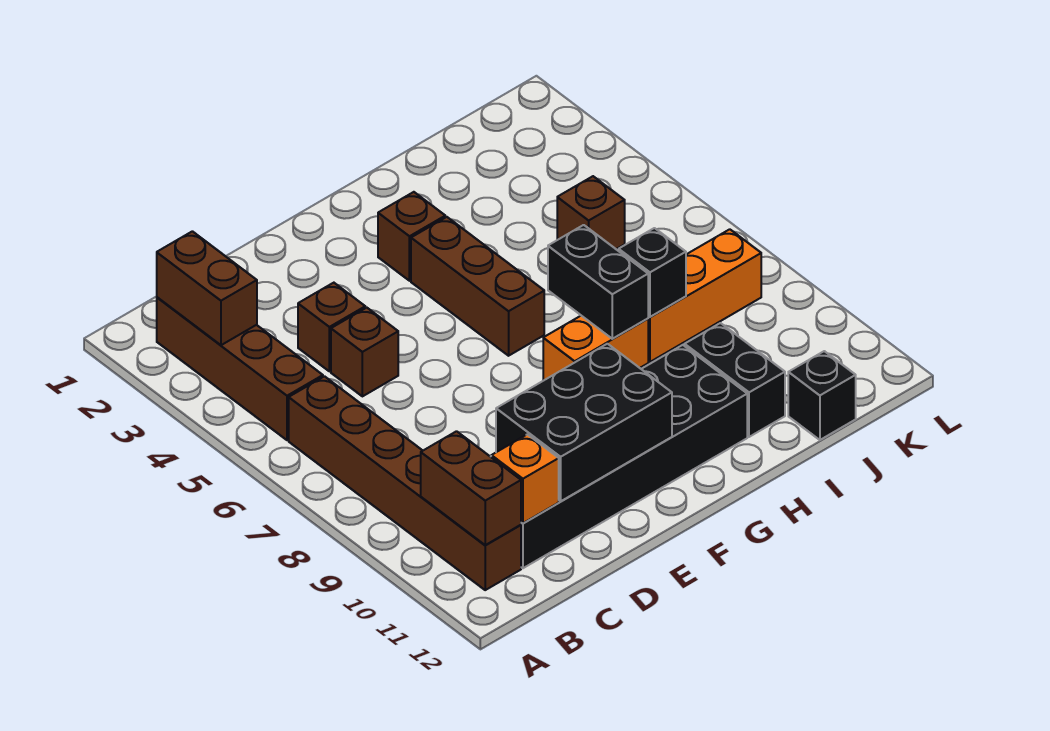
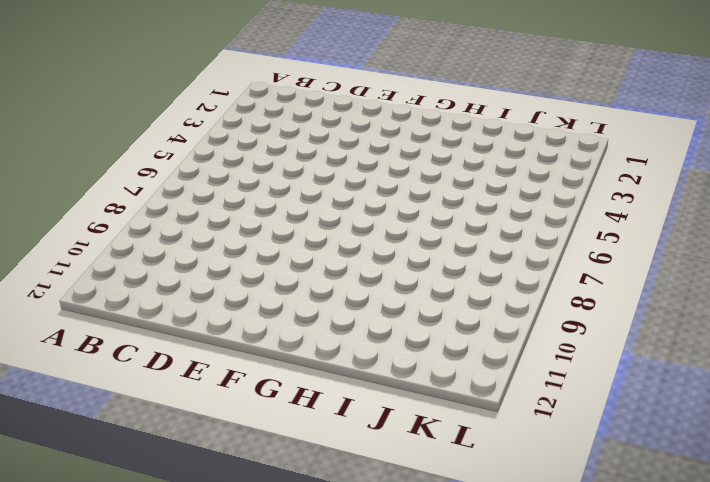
none -> brown brick B2:B5 level 1
none -> brown brick B6:B11 level 1
none -> black brick C10:H11 level 1

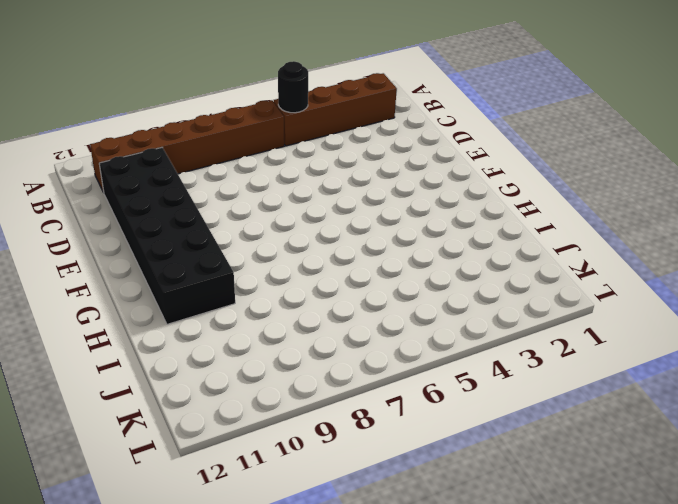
black round brick B5 level 2 -> none
none -> brown brick D4 level 1
none -> brown brick D5 level 1
none -> brown brick G3 level 1

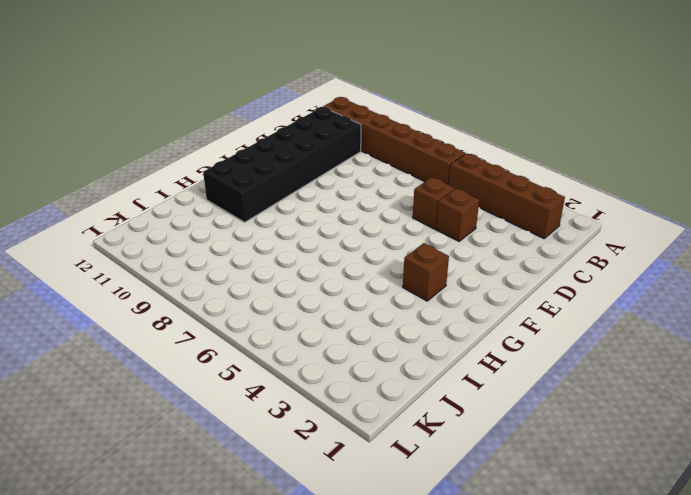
none -> brown brick G4:G6 level 1
none -> orange brick G8:H8 level 1
none -> orange brick I8:K8 level 1

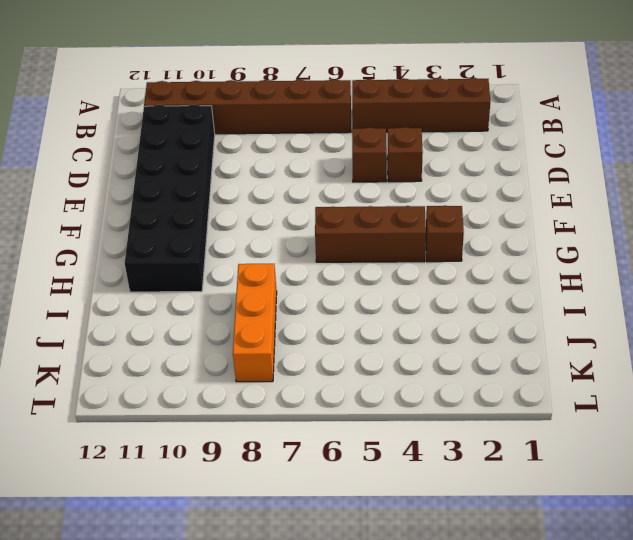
none -> orange brick G8:H8 level 1
none -> black brick I10:I11 level 1
none -> brown brick J5 level 1

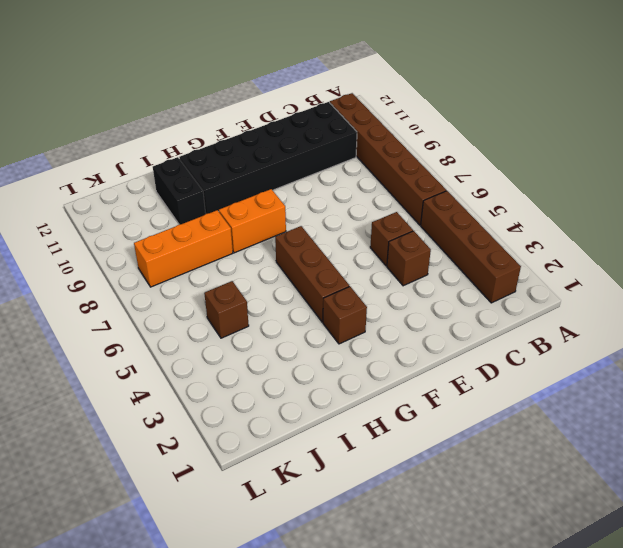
none -> black brick J12 level 1
none -> brown brick B2:B3 level 2
none -> brown brick B10:B11 level 2

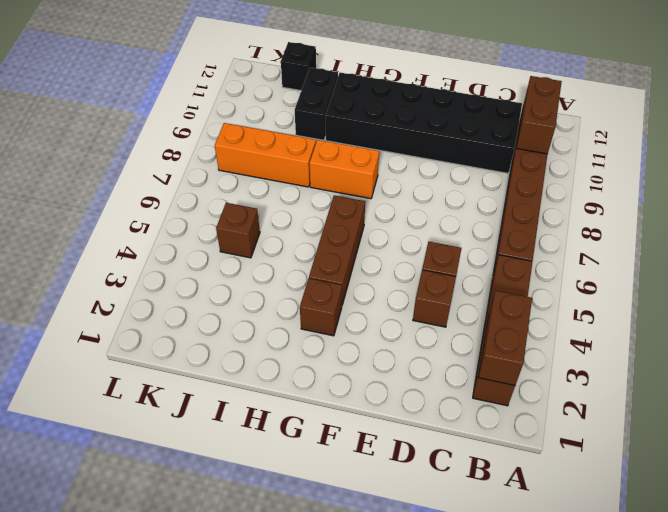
none -> orange brick C11 level 2
none -> black brick D10:F11 level 2
none -> black brick H7:H8 level 2

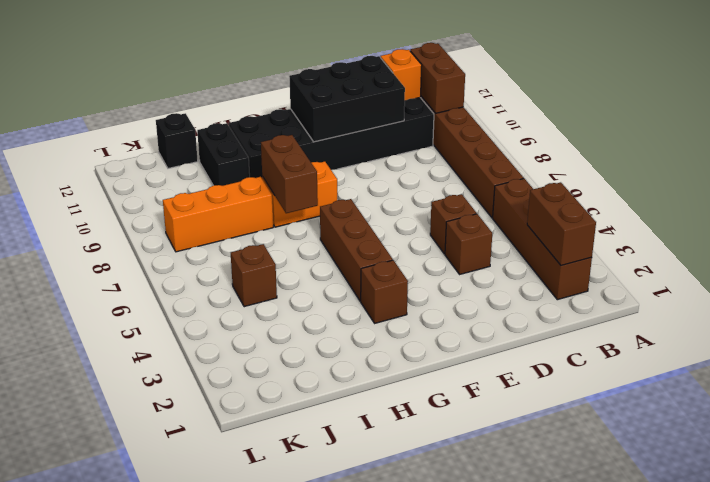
brown brick H7:H8 level 2 -> black brick H7:H8 level 2
none -> black brick I8 level 2

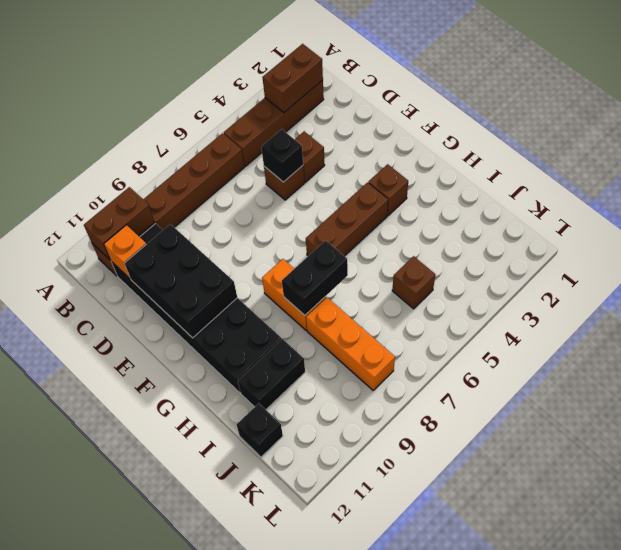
black brick D5 level 2 -> black brick I8 level 2

